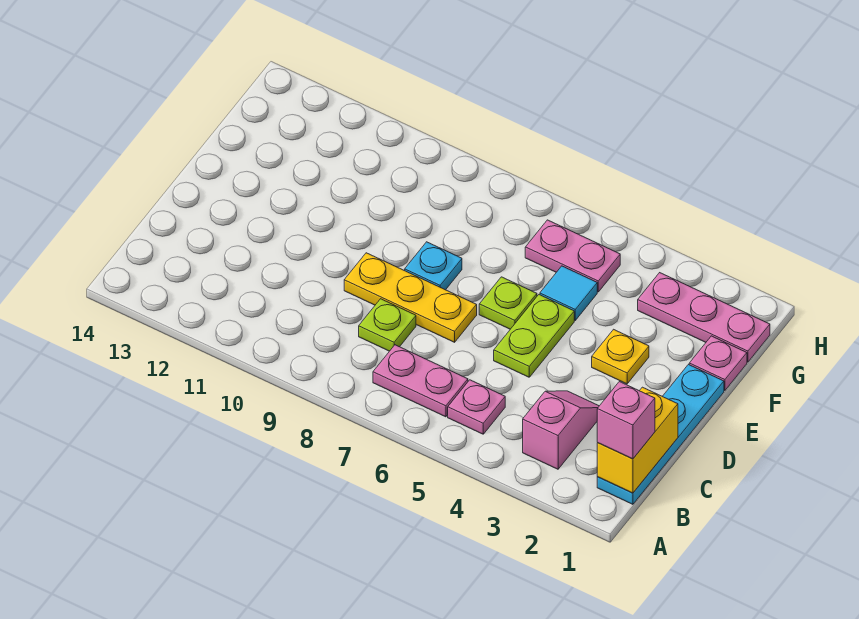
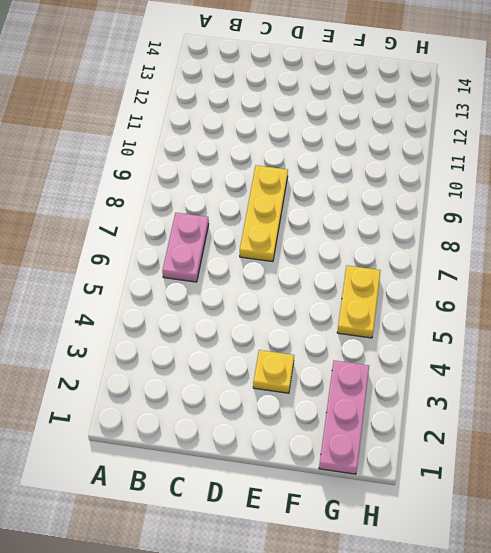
yellow plate G5:G6 level 1 -> pink plate G5:G6 level 1
none -> cyan plate B1:E1 level 1
none -> pink slope B3:C3 level 1 top B
none -> pink plate B5 level 1

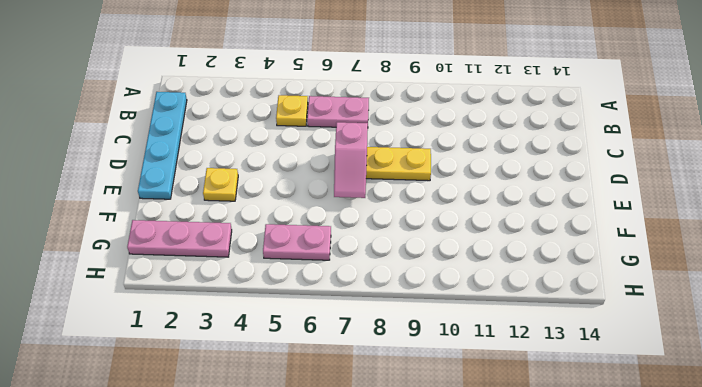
yellow plate B5 level 1 -> pink plate B5 level 1
pink slope D7:E7 level 2 top D -> pink slope B3:C3 level 1 top B
none -> lime plate C8 level 1
none -> lime plate D5:E5 level 1
none -> lime plate E6 level 1

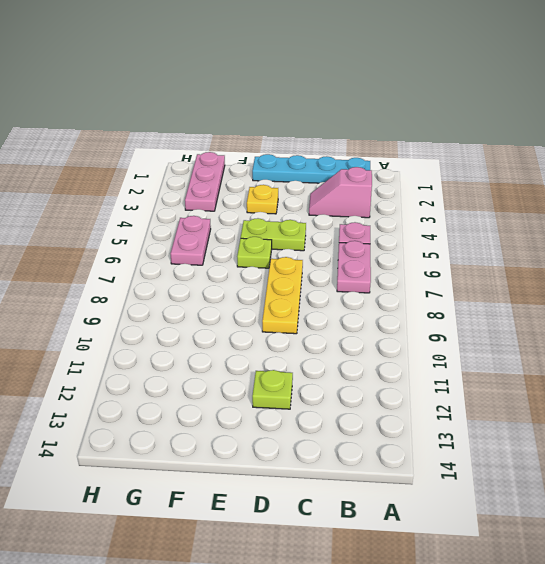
lime plate D12 level 1 -> lime plate C8 level 1
none -> cyan plate E8 level 1
none -> pink plate F1 level 1
none -> cyan tile F5 level 1

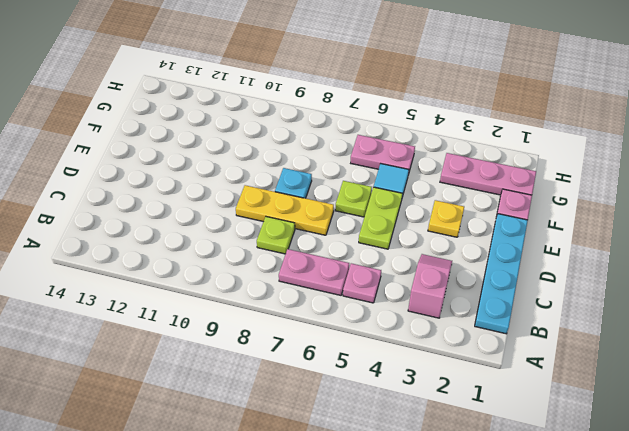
none -> yellow brick B1:C1 level 2
none -> pink brick B1 level 3

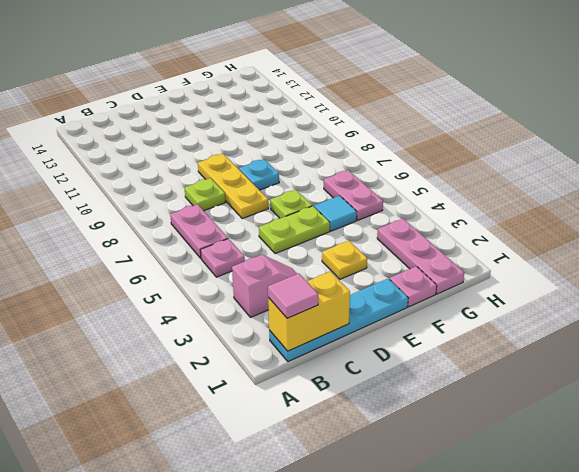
pink tile B1 level 3 -> pink brick B1 level 3

